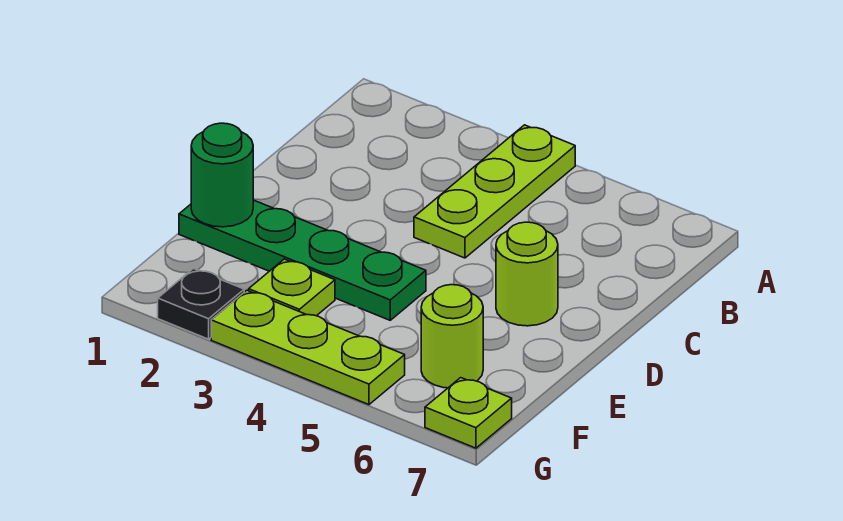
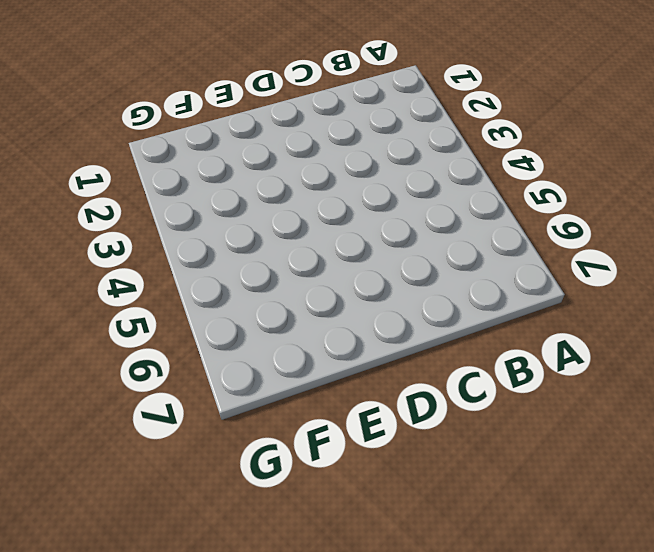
none -> lime plate A4:C4 level 1
none -> lime round brick D6 level 1

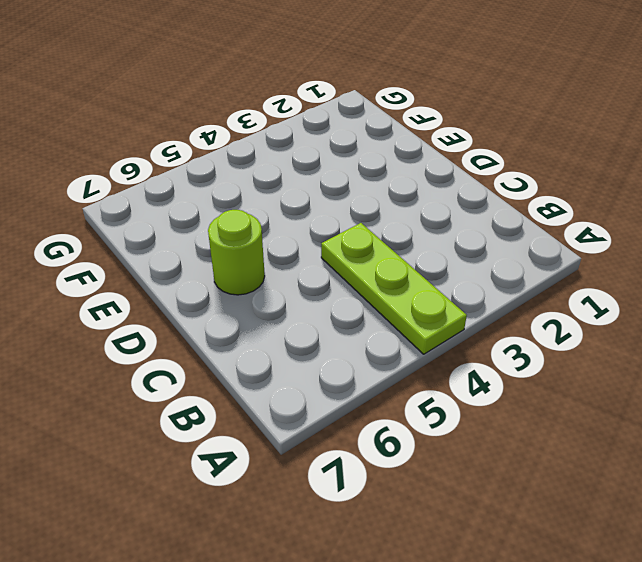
none -> green plate E1:E4 level 1
none -> lime plate F3 level 1

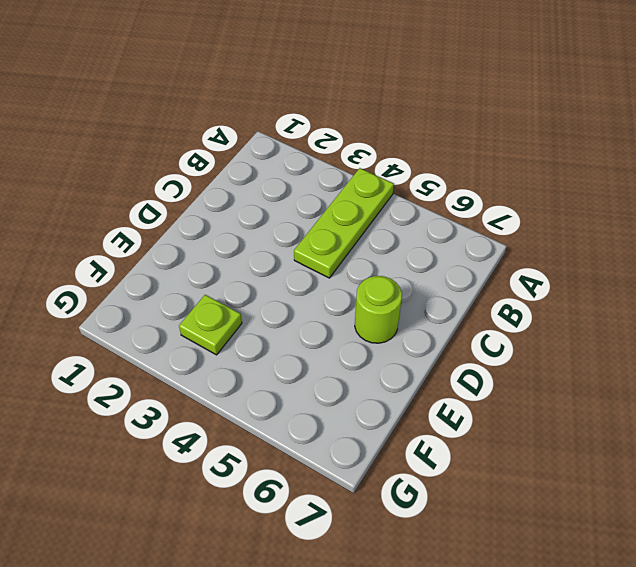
none -> green plate E1:E4 level 1
none -> lime round brick F6 level 1

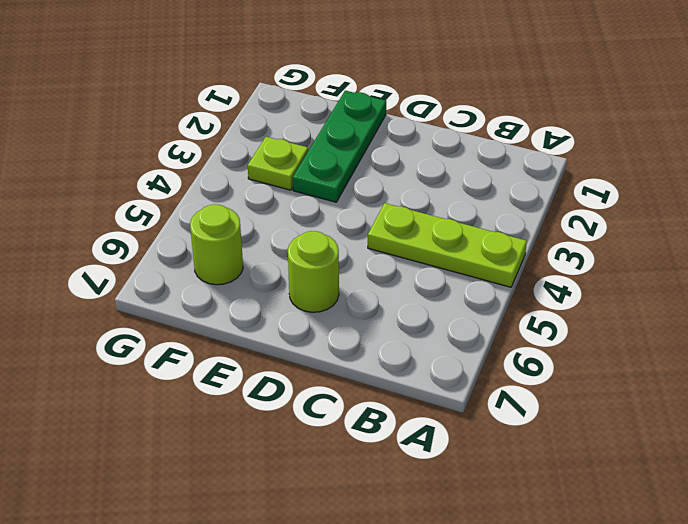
green plate E1:E3 level 1 -> green plate E1:E4 level 1
none -> black plate G2 level 1
none -> lime plate G3:G5 level 1

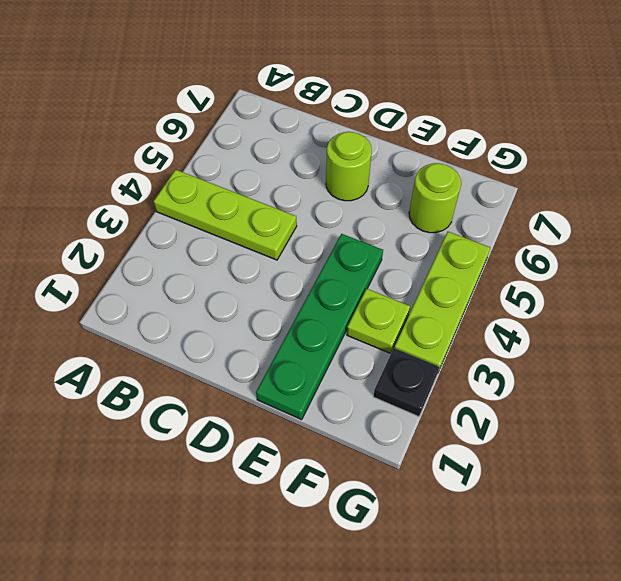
none -> lime plate G7 level 1
none -> green round brick E1 level 2

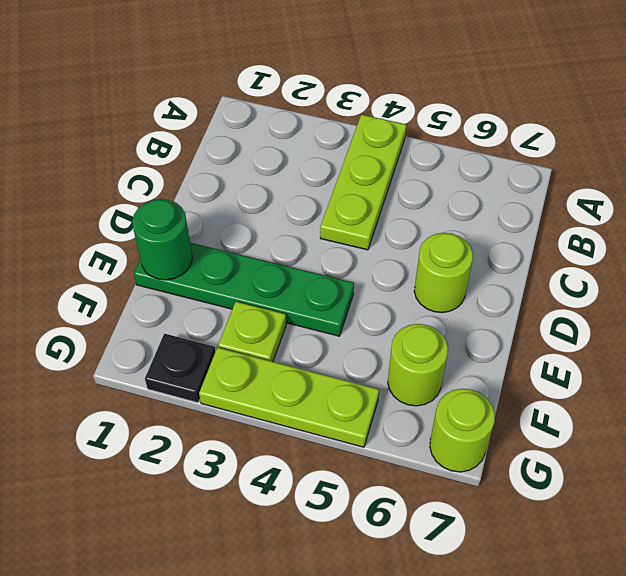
lime round brick G7 level 1 -> lime plate G7 level 1

